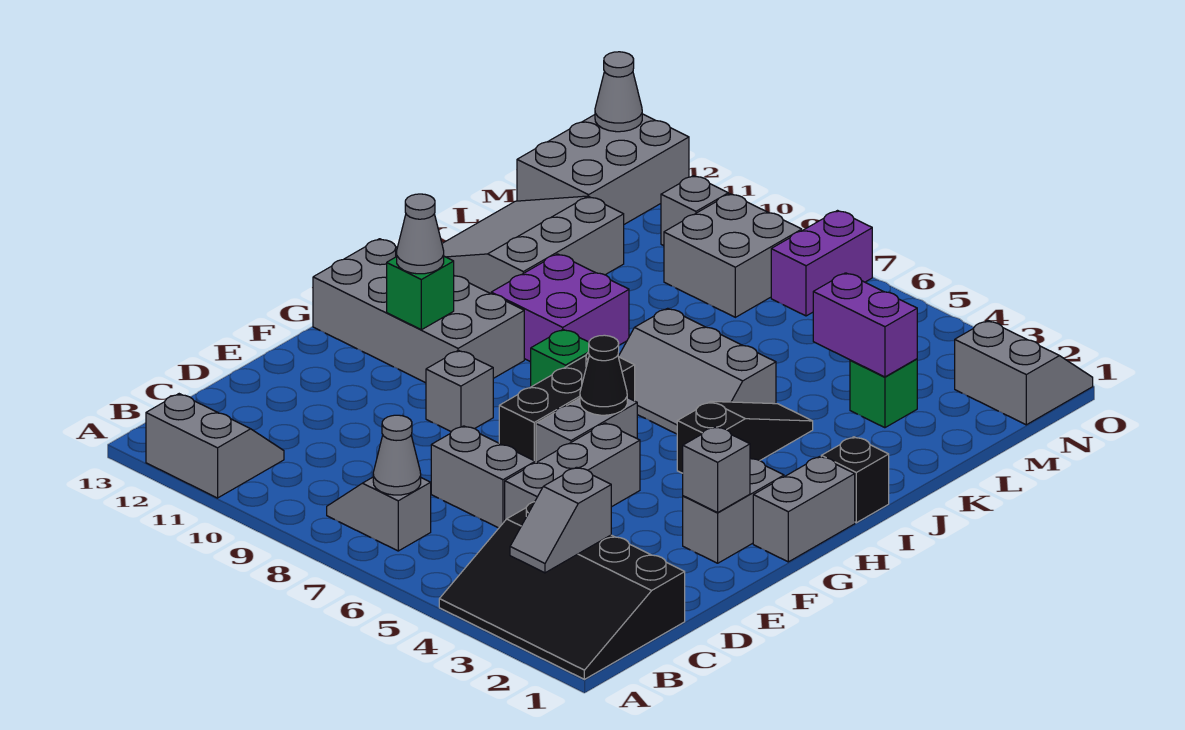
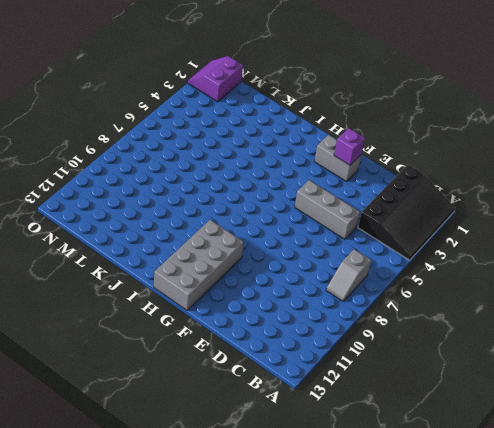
purple brick F2 level 2 -> grey brick F2 level 2
purple slope N1:O2 level 1 top N -> grey slope N1:O2 level 1 top N
none -> grey slope A11:B12 level 1 top A
none -> grey brick D6:D7 level 1
none -> grey brick F6:G6 level 1
none -> black brick F7:H7 level 1

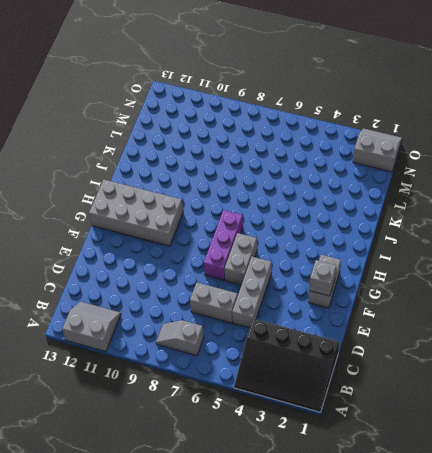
purple brick F7:H7 level 1 -> black brick F7:H7 level 1
none -> grey brick F9 level 1
none -> grey brick G1:H1 level 1
none -> black slope H4:J4 level 1 top H
none -> green brick H8 level 1

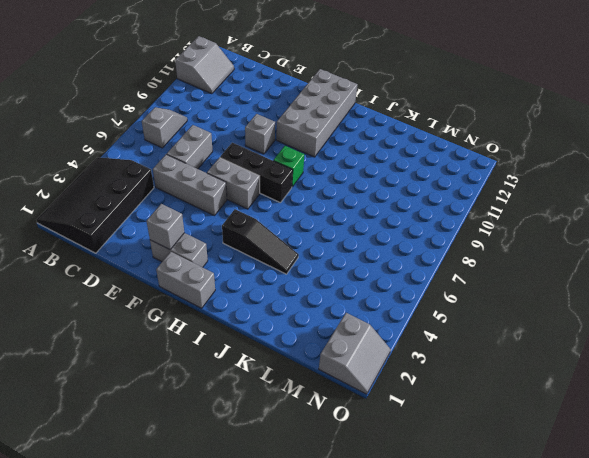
none -> black brick I1 level 1
none -> grey slope I5:J7 level 1 top J
none -> purple brick I9:J10 level 1
none -> grey slope J11:L13 level 1 top 11

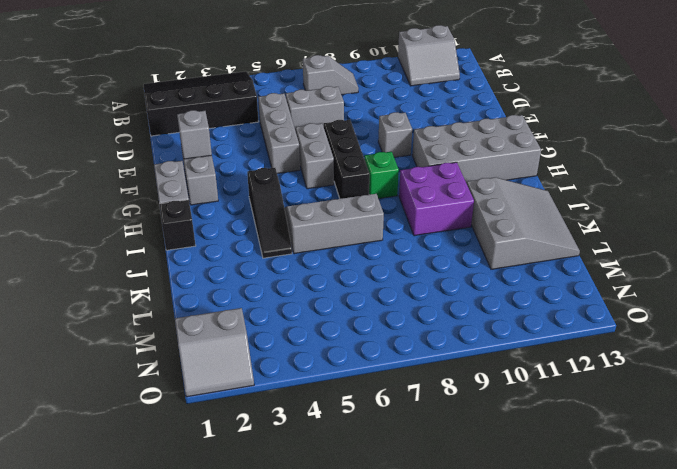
none -> green brick L3 level 1
none -> grey brick M8:N9 level 1
none -> grey brick M12:O13 level 1
none -> purple brick N7:O7 level 1

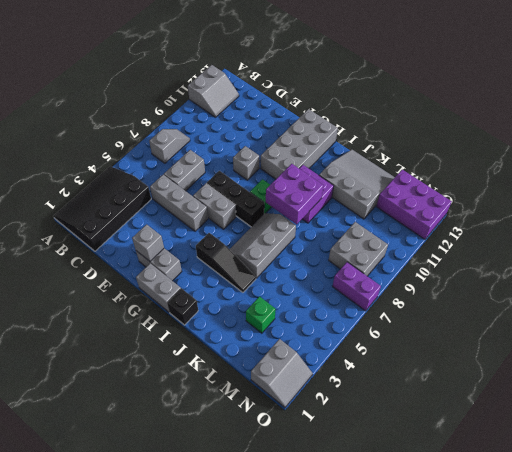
purple brick I8:J9 level 2 -> none
purple brick M12:O13 level 1 -> grey brick M12:O13 level 1
none -> grey brick N10 level 1
none -> grey slope B3:C3 level 2 top C
none -> grey cone B7 level 2
none -> black cone G6 level 2

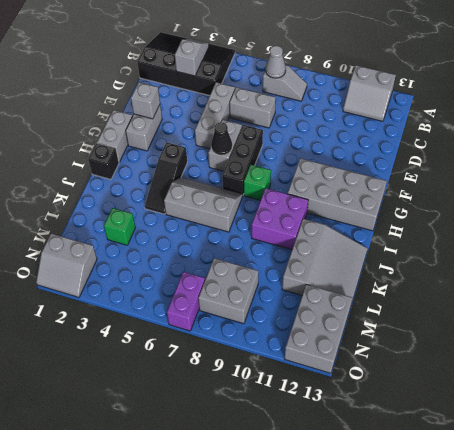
none -> grey brick F9 level 1
none -> grey brick N10 level 1
none -> green brick G11 level 2
none -> purple brick L3:L4 level 2

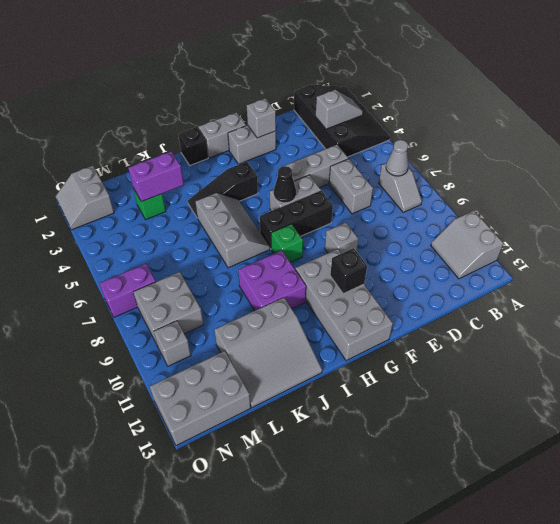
black brick G11 level 2 -> green brick G11 level 2
purple brick K3:L3 level 2 -> purple brick L3:L4 level 2
none -> grey cone O13 level 2
none -> grey cone G11 level 3

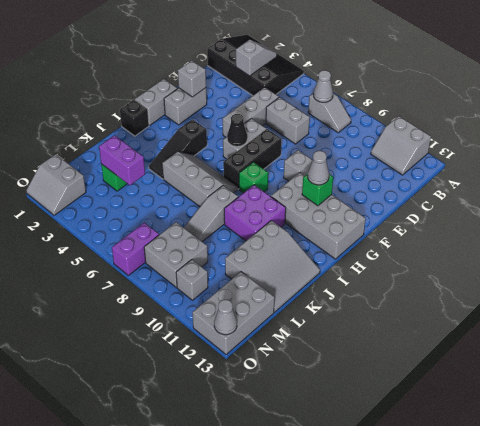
grey slope J8:L8 level 1 top J -> none

